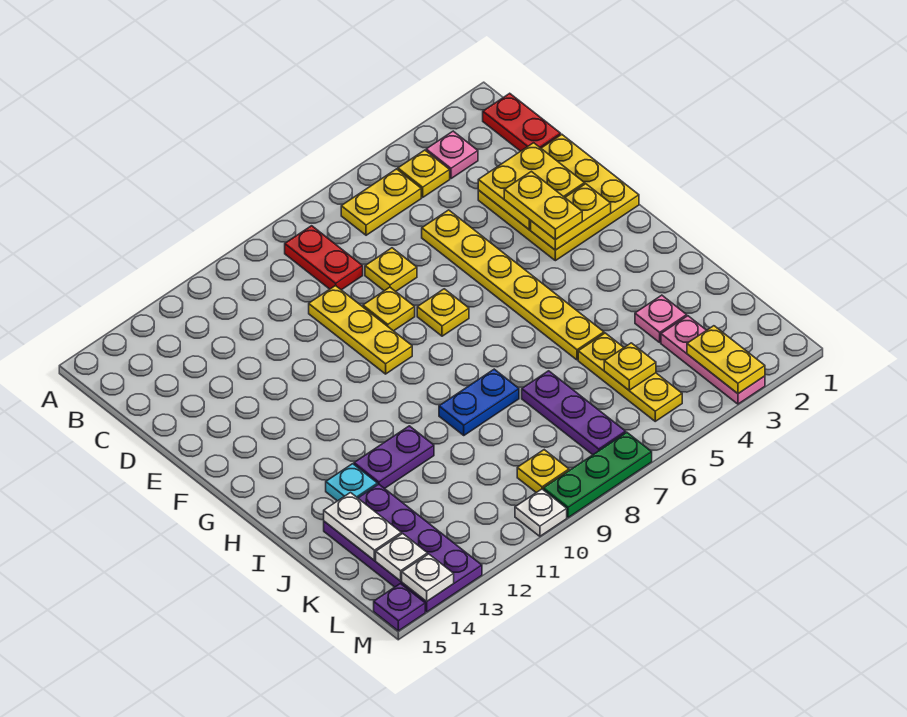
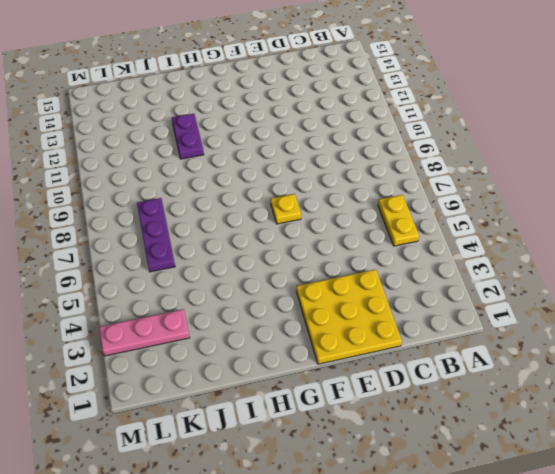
purple plate K6:K8 level 1 -> purple plate J7:L7 level 1
none -> red plate B1:C1 level 1
none -> pink plate B3 level 1
none -> yellow plate B4 level 1
none -> red plate B8:C8 level 1

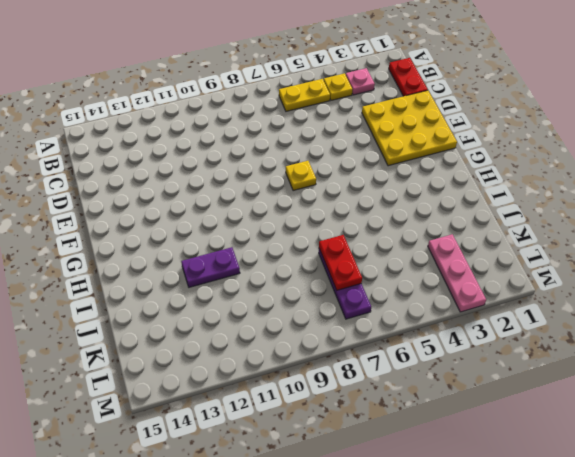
red plate J7:K7 level 2 -> red plate B8:C8 level 1
none -> yellow plate D5:I5 level 1
none -> yellow plate D7 level 1
none -> yellow plate D9:F9 level 1
none -> yellow plate E8 level 1

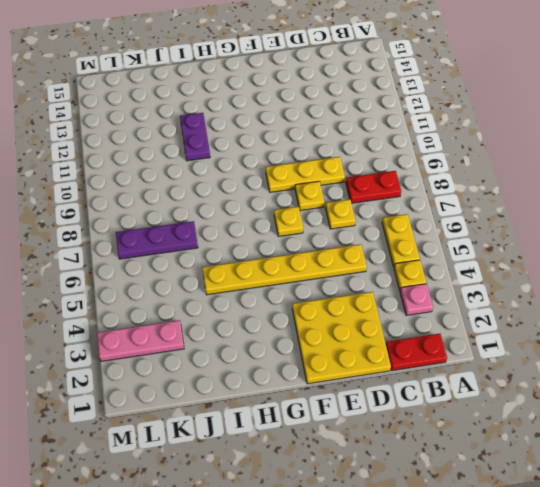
none -> blue plate I8:I9 level 1
none -> cyan plate I13 level 1
none -> pink plate J3 level 1
none -> yellow plate J5:L5 level 1

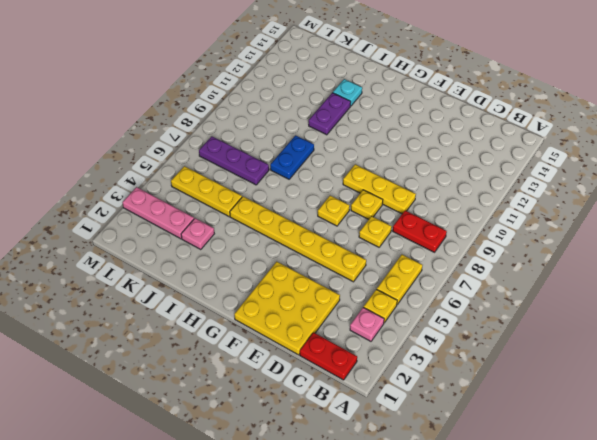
none -> purple plate J13:M14 level 1
none -> yellow plate L9 level 1
none -> green plate M7:M9 level 1
none -> white plate M10 level 1

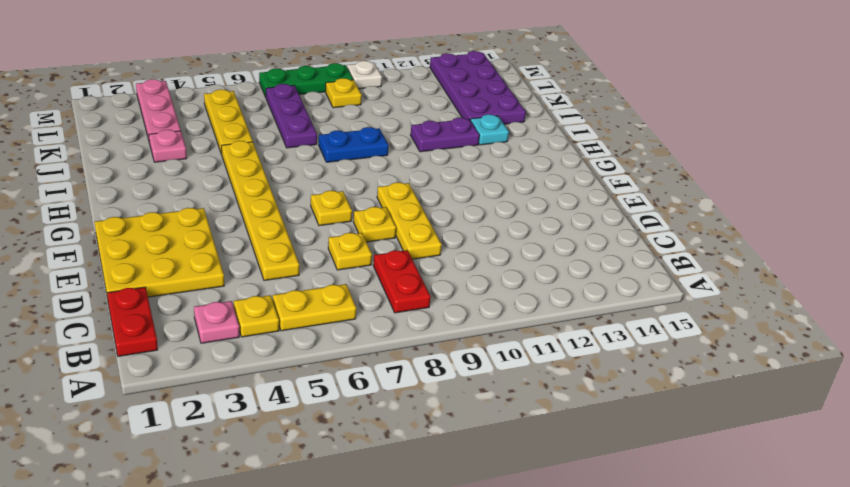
none -> purple plate M15 level 1
none -> yellow plate D2:E3 level 2
none -> yellow plate F2:F3 level 2
none -> white plate J14:K14 level 2

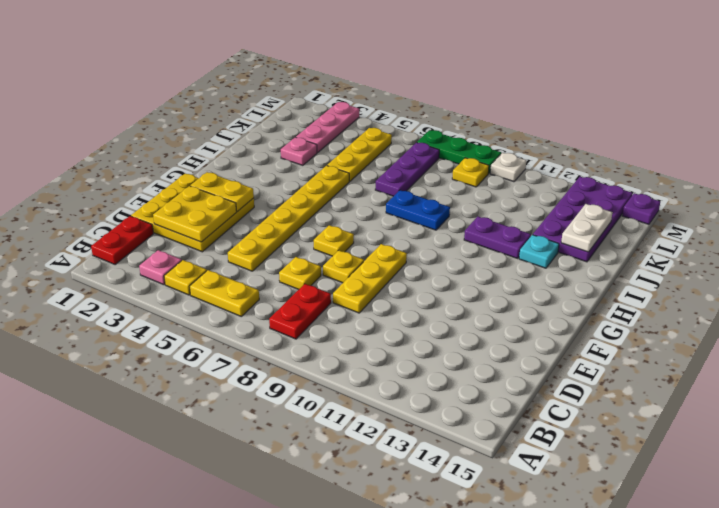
none -> yellow plate K5 level 2
none -> yellow plate L3:M3 level 2
none -> white plate L14 level 2
none -> white plate M14 level 2

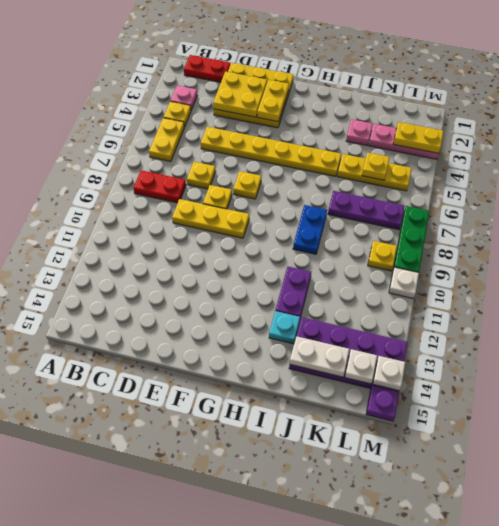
none -> yellow plate E3:F3 level 3

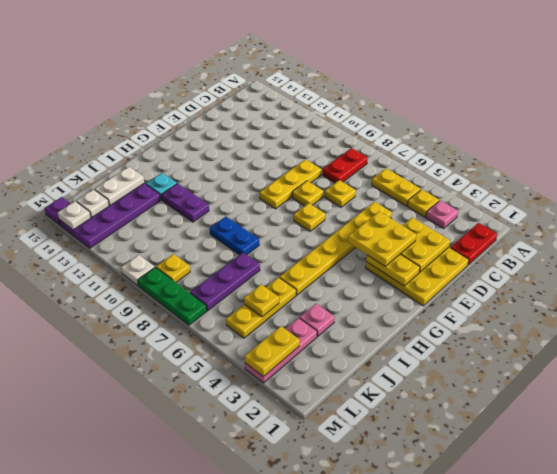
yellow plate E3:F4 level 3 -> yellow plate E3:F3 level 3

